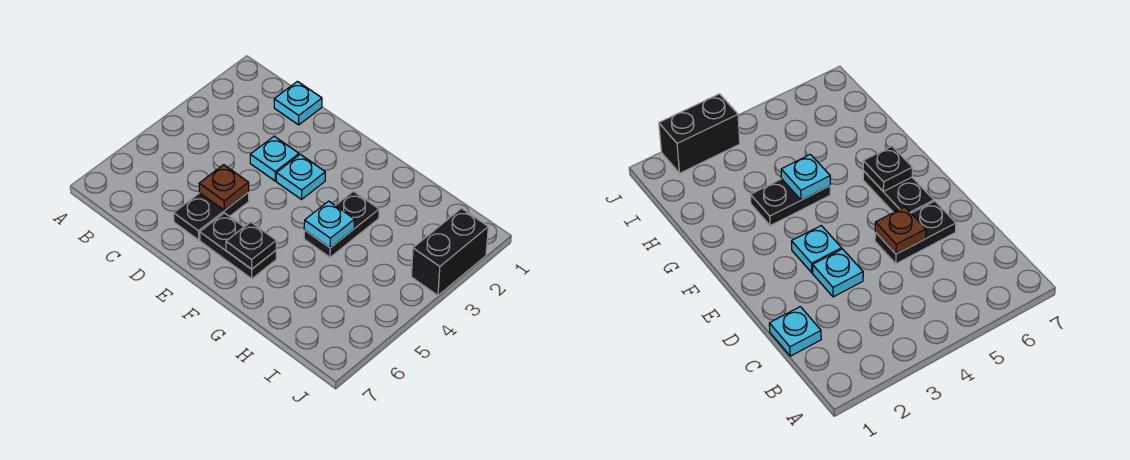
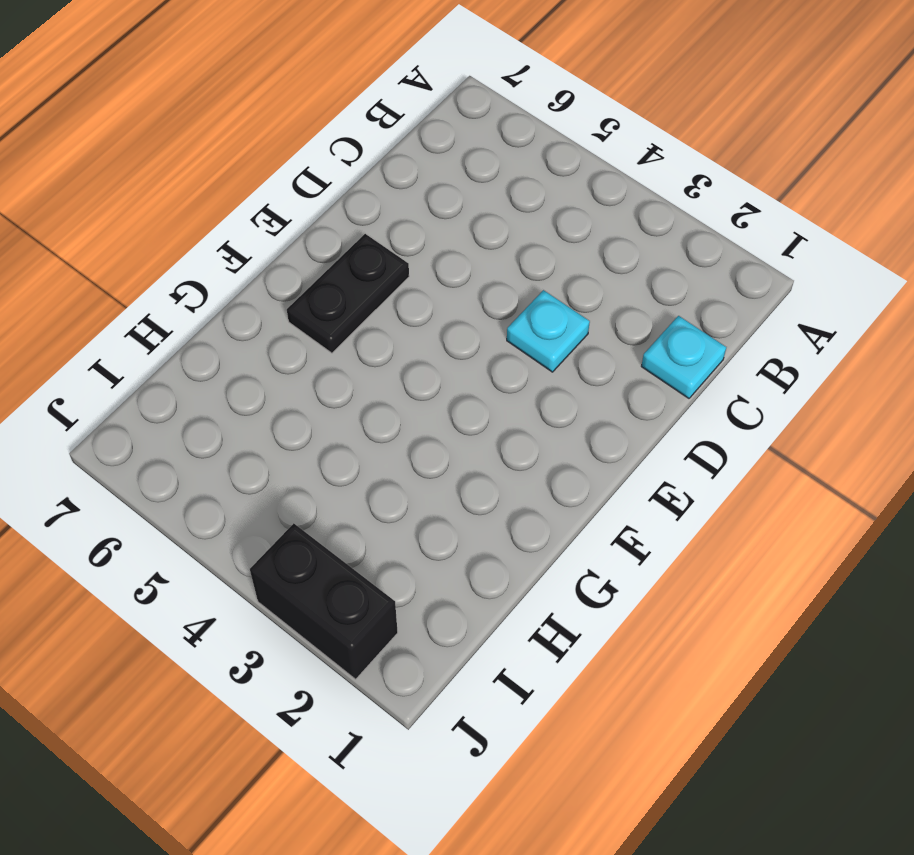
none -> black plate D5:D6 level 1
none -> cyan plate E3 level 1

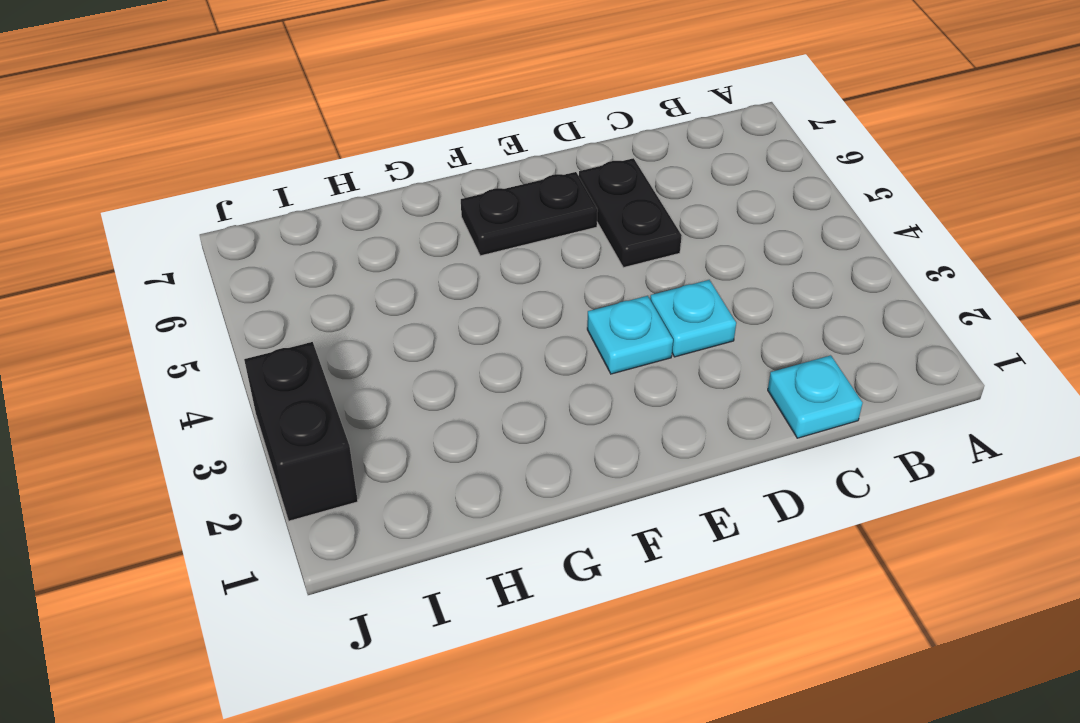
none -> black plate G3:G4 level 1
none -> brown plate D5 level 2

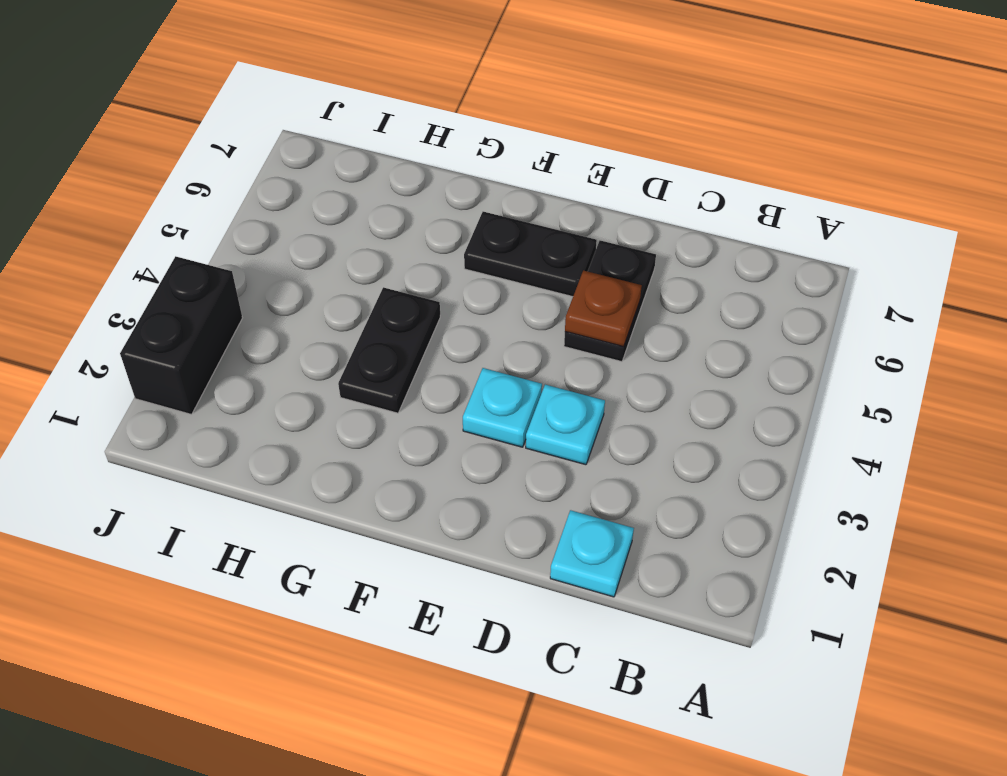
none -> black plate F6 level 2
none -> cyan plate G4 level 2

